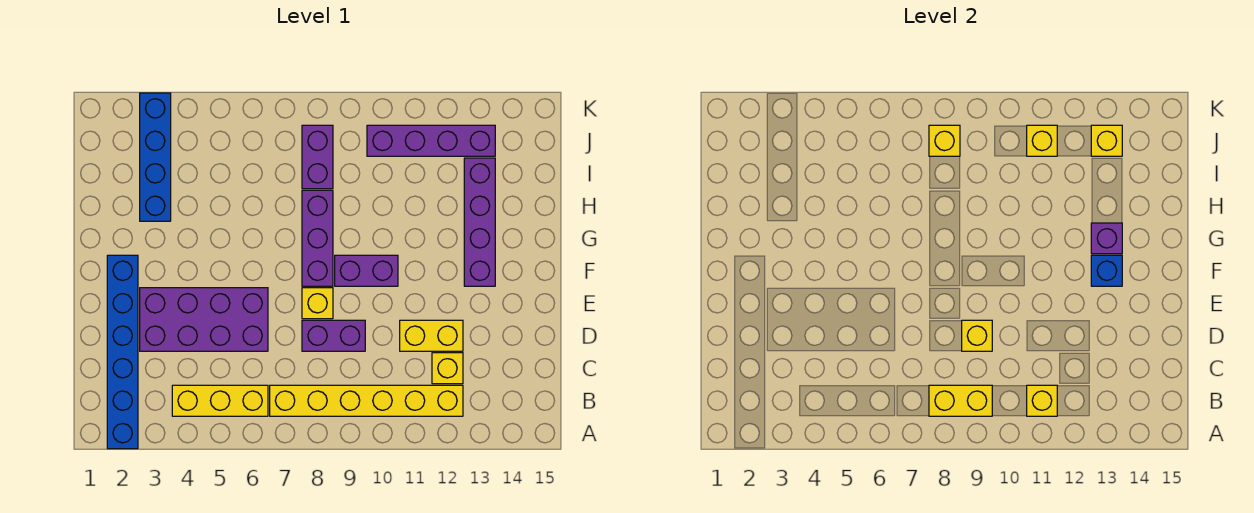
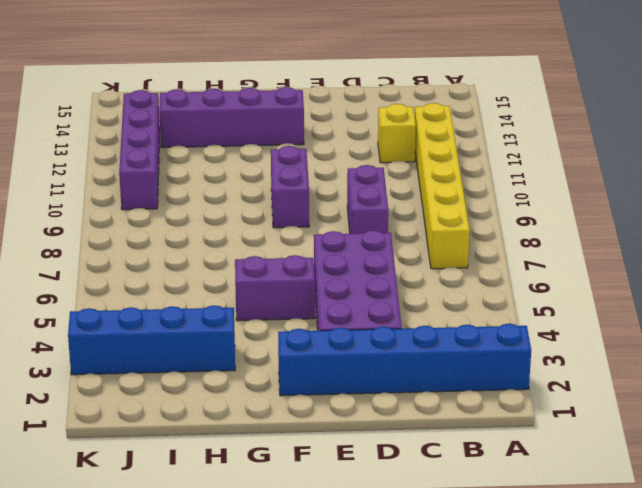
purple brick F5:G5 level 1 -> purple brick I8:J8 level 1
none -> yellow brick B4:B6 level 1
none -> yellow brick D11:D12 level 1
none -> yellow brick E8 level 1

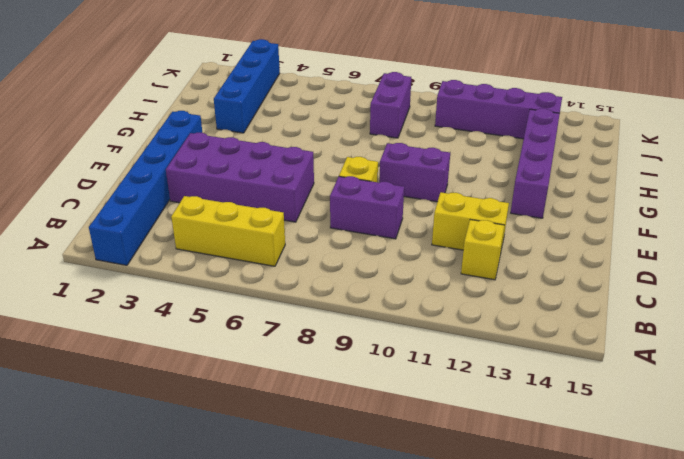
none -> yellow brick B7:B12 level 1
none -> purple brick F8:H8 level 1
none -> yellow brick B8:B9 level 2

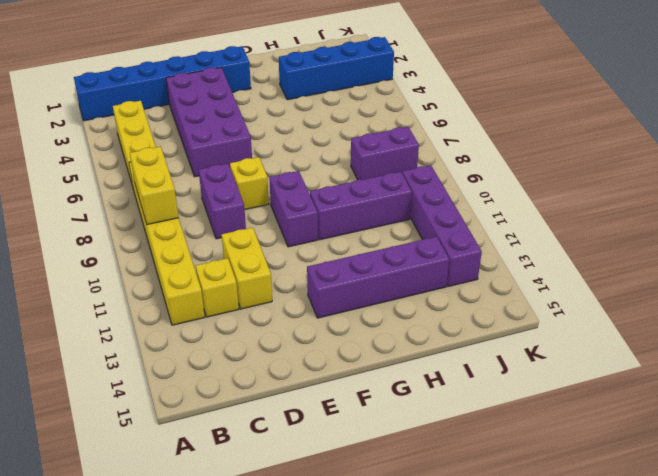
purple brick G10:I10 level 1 -> purple brick F8:H8 level 1
none -> yellow brick B11 level 2
none -> yellow brick D9 level 2
none -> blue brick F13 level 2

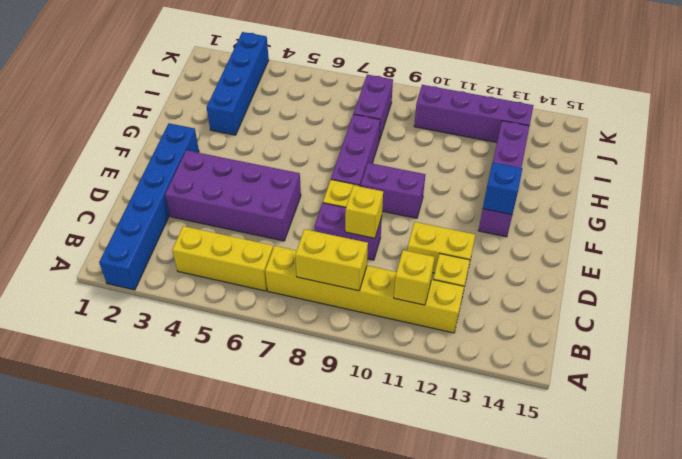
none -> purple brick G13 level 2
none -> yellow brick J8 level 2
none -> yellow brick J11 level 2

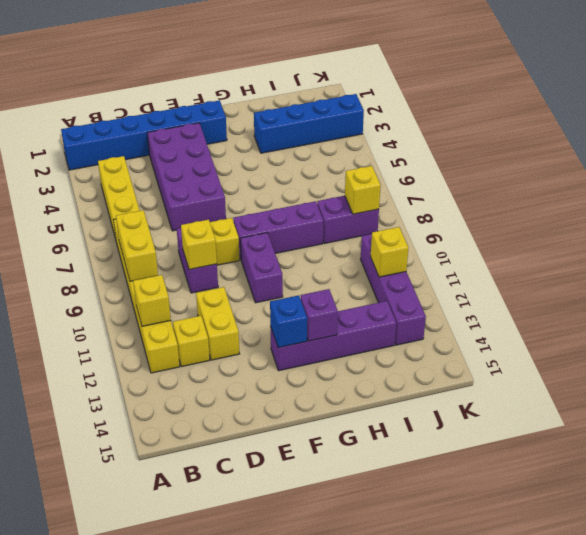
none -> yellow brick J13 level 2

